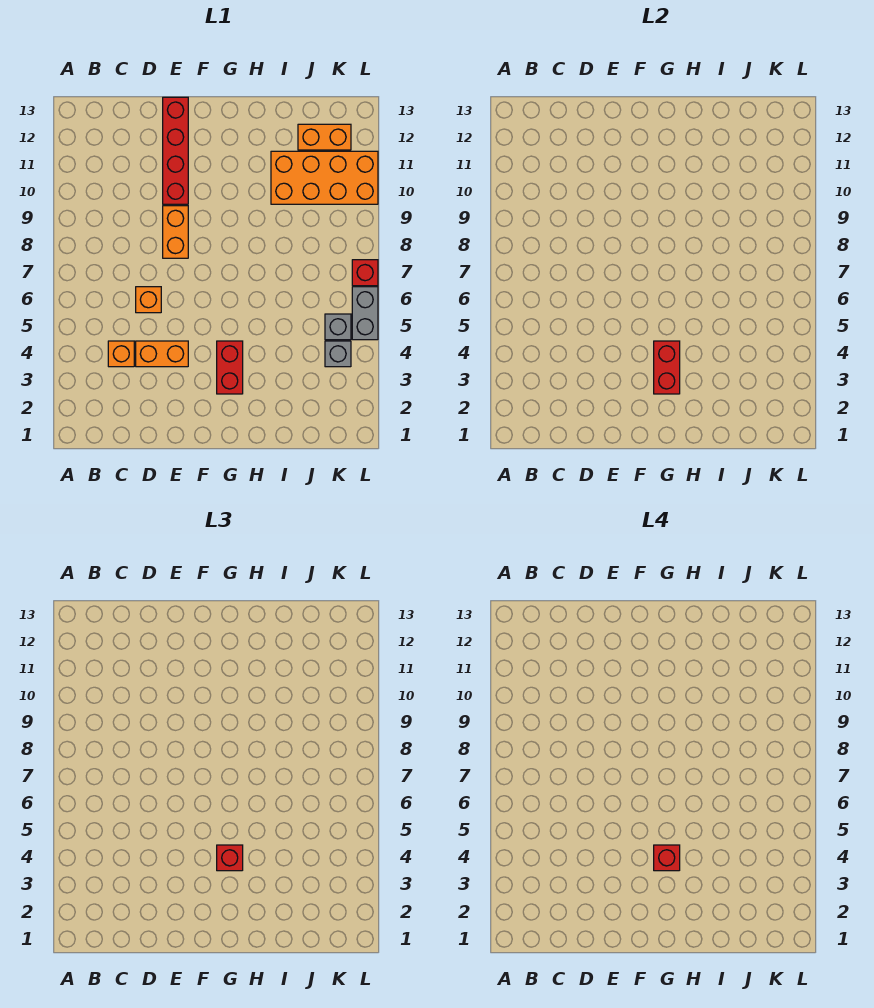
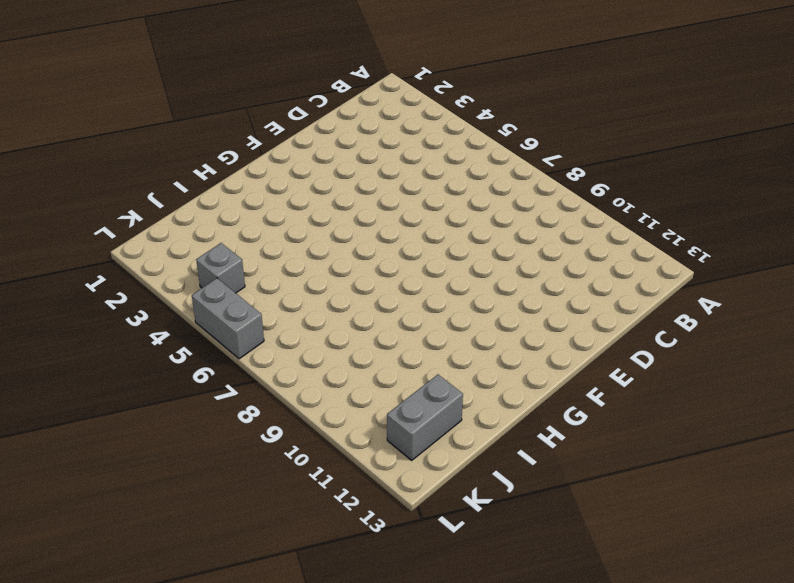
grey brick J12:K12 level 1 -> orange brick J12:K12 level 1
none -> orange brick C4 level 1
none -> orange brick D4:E4 level 1
none -> orange brick D6 level 1

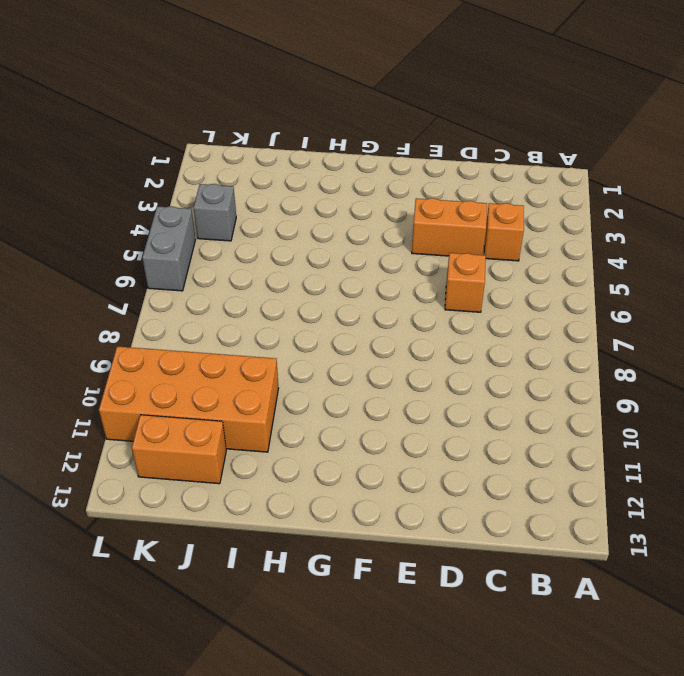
none -> orange brick E8:E9 level 1
none -> red brick E10:E13 level 1
none -> red brick G3:G4 level 1

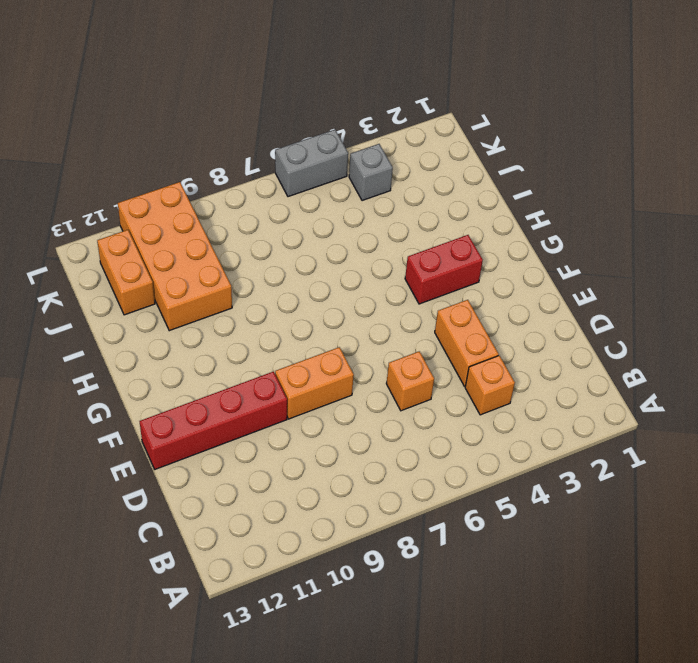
none -> grey brick K5 level 1
none -> red brick L7 level 1
none -> red brick G3:G4 level 2

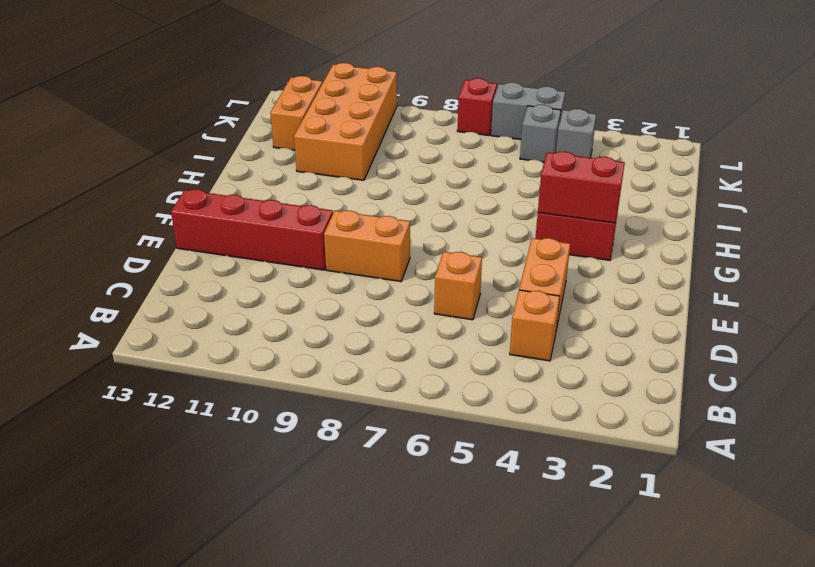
none -> red brick G4 level 3
none -> red brick G4 level 4

